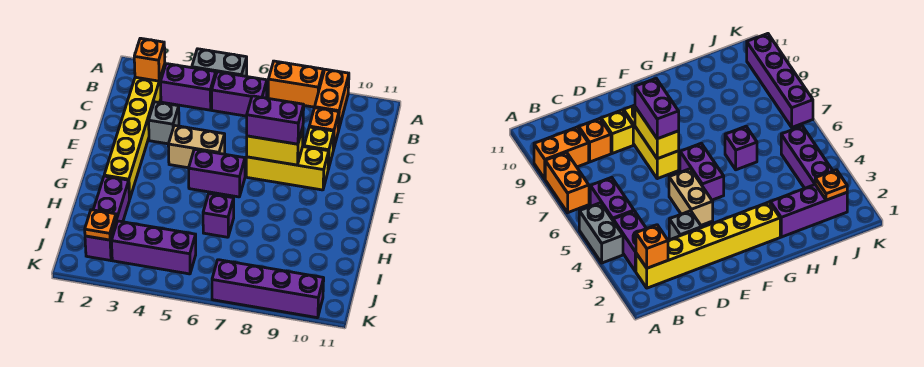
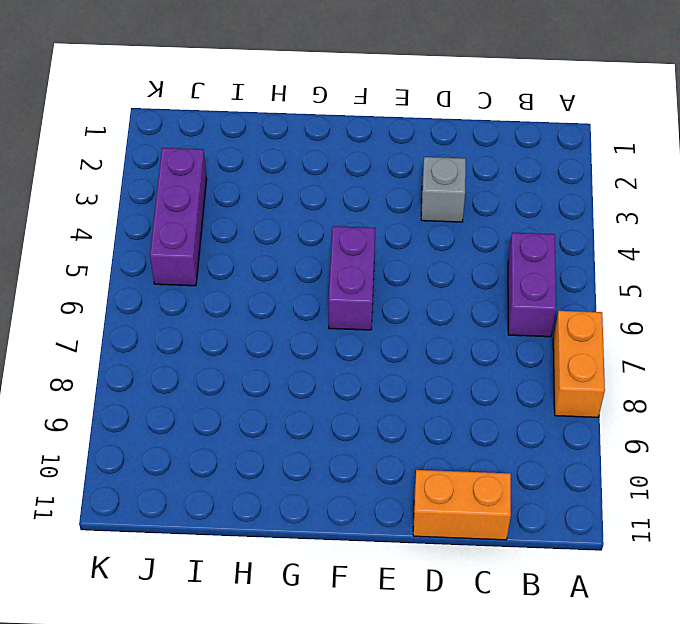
orange brick C11:D11 level 1 -> orange brick A9:B9 level 1
none -> grey brick A4:A5 level 1
none -> yellow brick B2:G2 level 1
none -> purple brick B3:B4 level 1

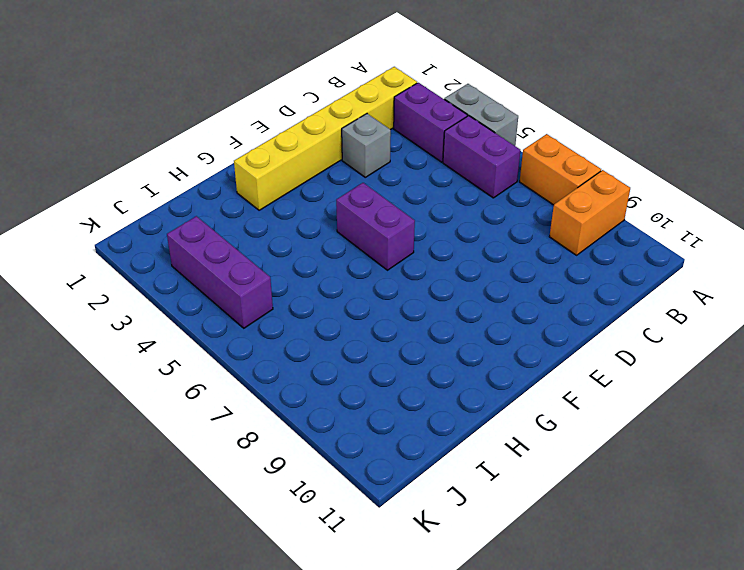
none -> orange brick C9 level 1
none -> yellow brick D9 level 1
none -> tan brick E4:E5 level 1

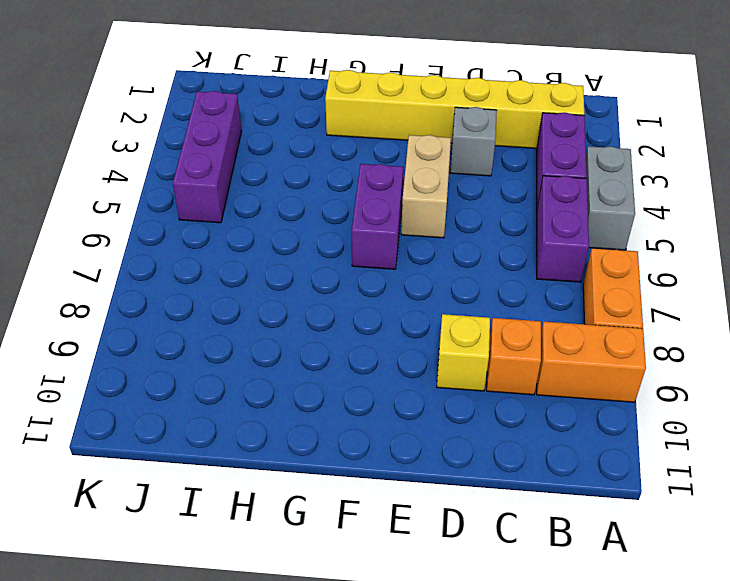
none -> yellow brick E7:E9 level 1
none -> purple brick H2:J2 level 1
none -> purple brick H6 level 1

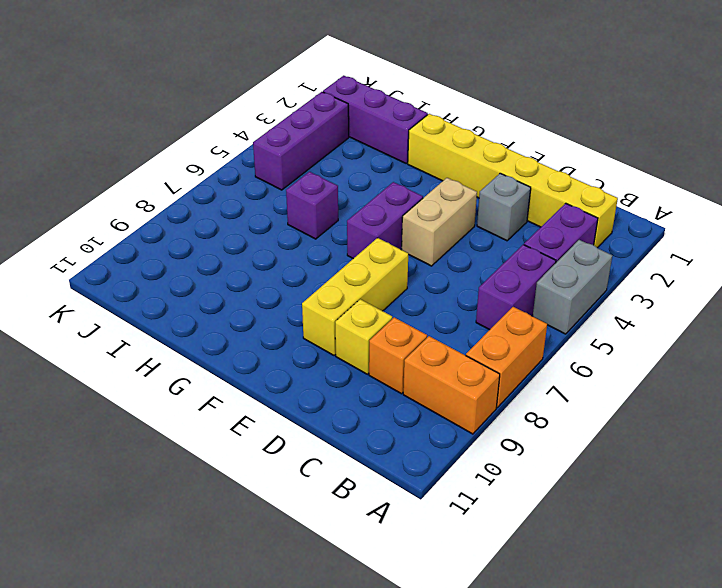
none -> purple brick K7:K10 level 1
none -> orange brick B2 level 2
none -> yellow brick E7:E8 level 2

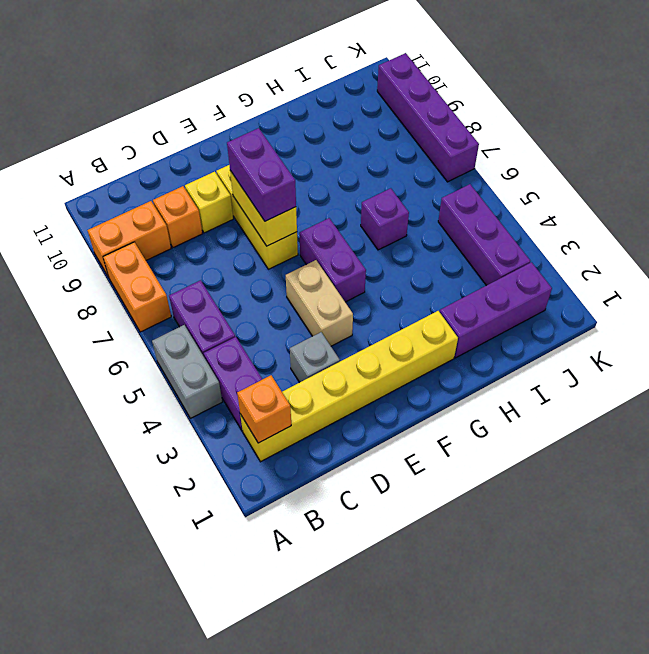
none -> orange plate J2 level 2

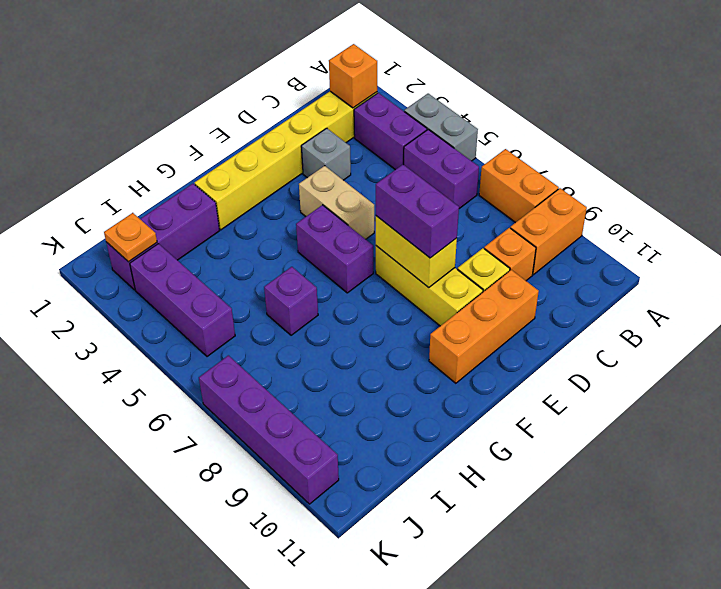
orange brick D10:F10 level 1 -> none

